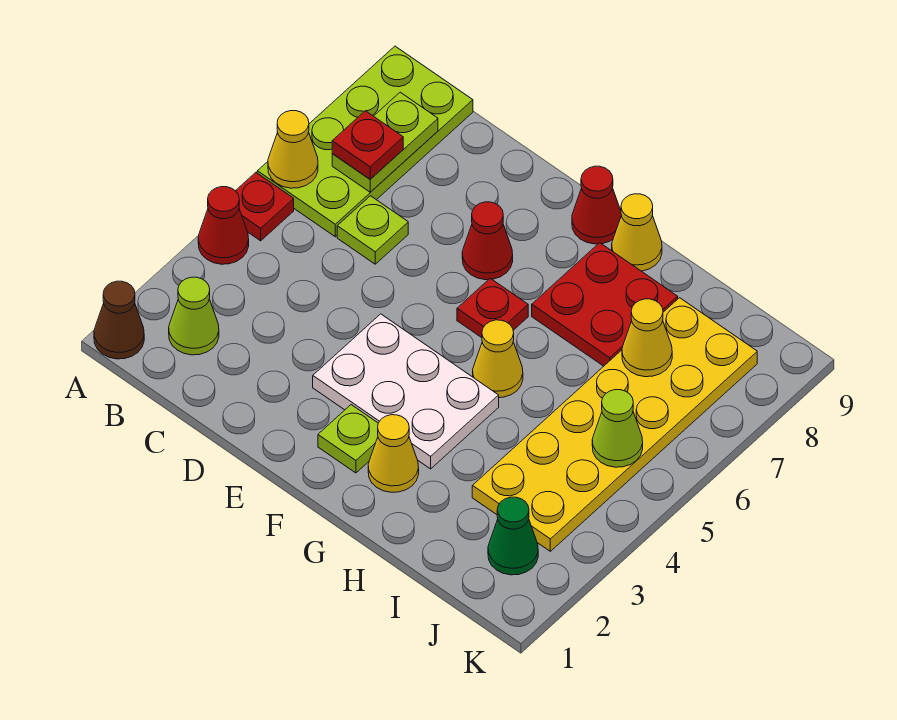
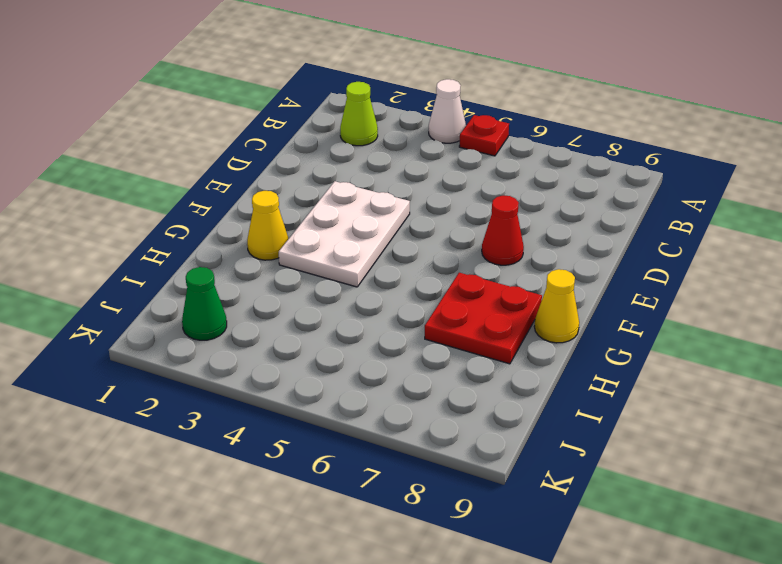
white cone A4 level 1 -> red cone A4 level 1
none -> brown cone A1 level 1
none -> lime plate A6:B9 level 1
none -> lime plate C6 level 1

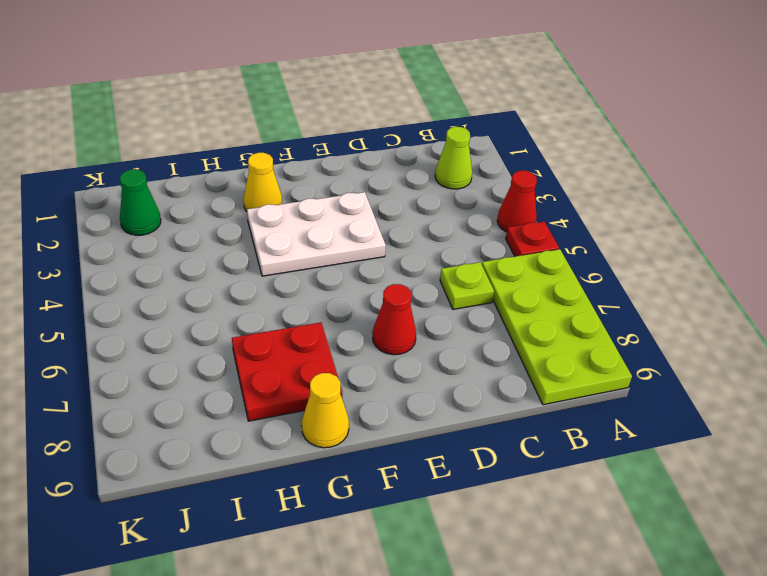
none -> brown cone A1 level 1
none -> lime plate F2 level 1
none -> red plate F6 level 1

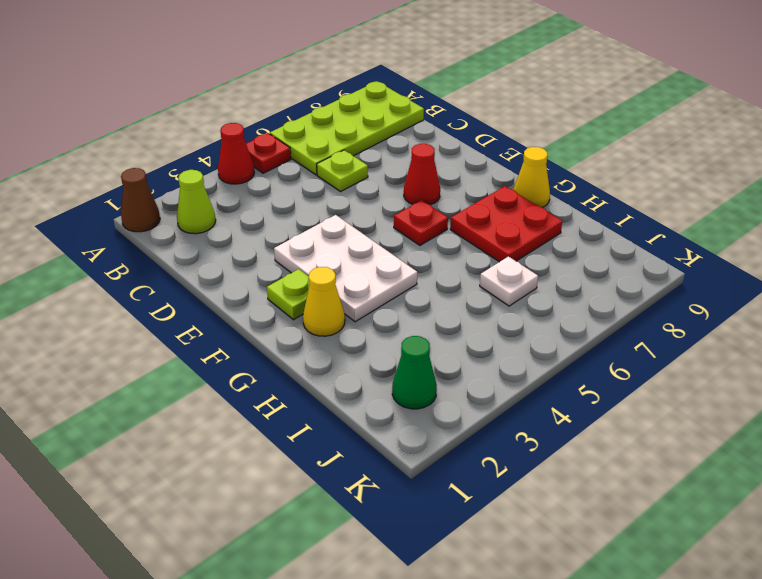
white plate I6 level 1 -> yellow plate I3:J8 level 1
none -> red cone F9 level 1
none -> yellow cone G5 level 1
none -> yellow cone A6 level 2

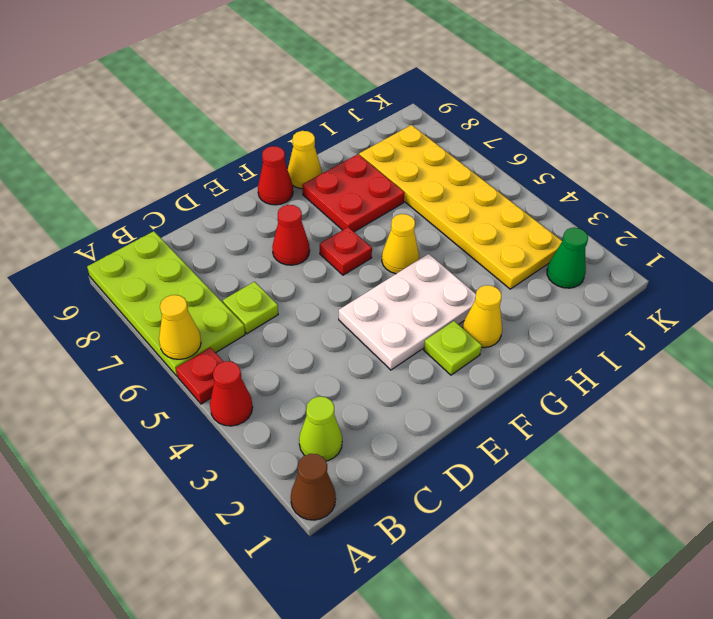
none -> lime plate B7:B8 level 2
none -> yellow cone I7 level 2
none -> lime cone J5 level 2

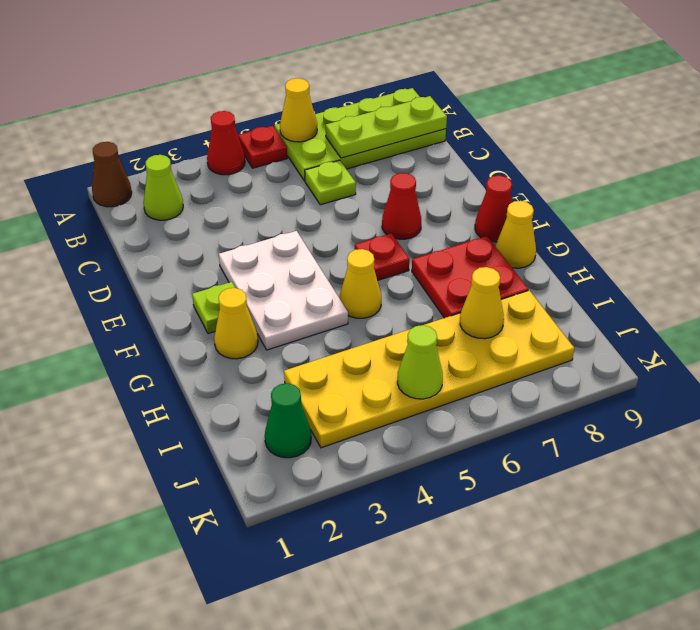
lime plate B7:B9 level 2 -> lime plate B7:B8 level 2
none -> red plate B7 level 3

